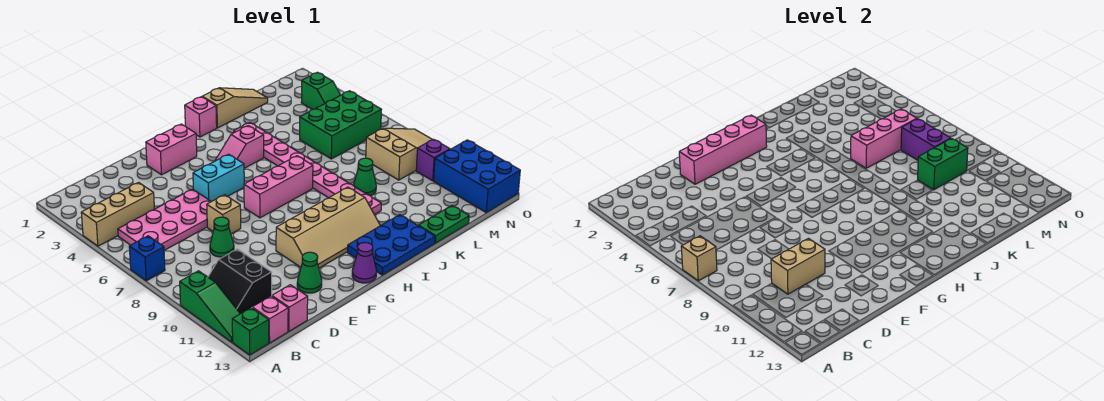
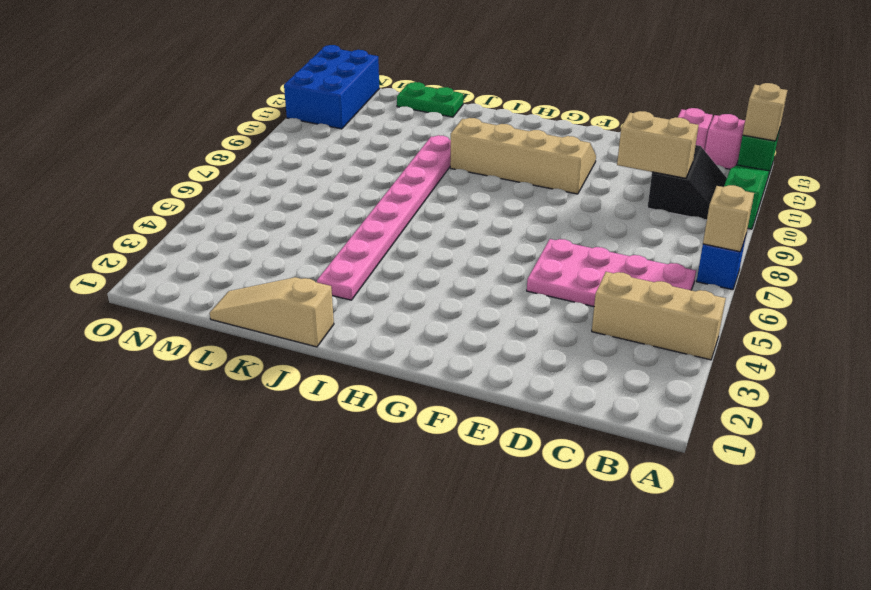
tan brick A13 level 2 -> tan brick E7 level 1
none -> green cone D8 level 1
none -> green cone E12 level 1
none -> pink brick F2:G2 level 1
none -> cyan brick F5:G5 level 1

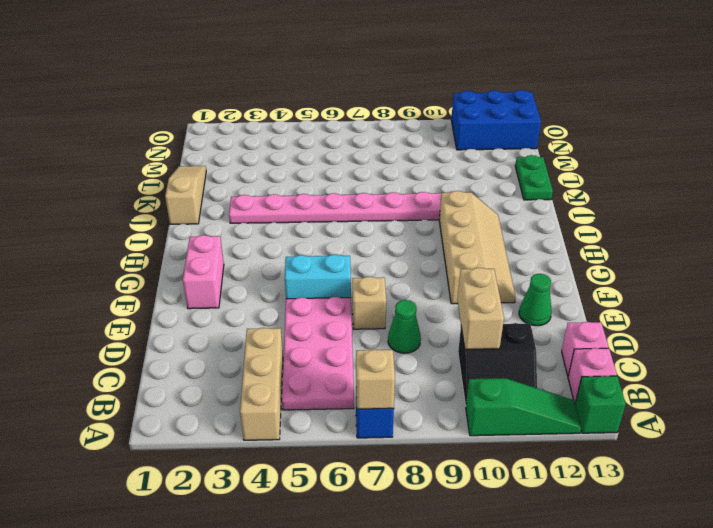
cyan brick F5:F6 level 1 -> cyan brick F5:G5 level 1
none -> pink brick G7:I7 level 1
none -> purple cone G13 level 1
none -> pink slope H4:I4 level 1 top I
none -> blue plate H12:J13 level 1

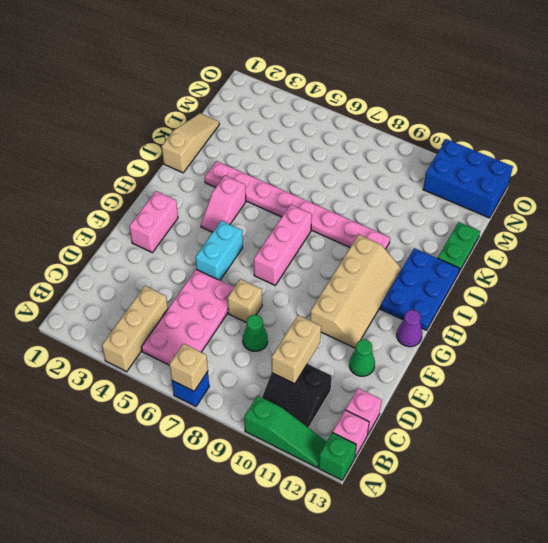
none -> pink brick I1 level 1
none -> green cone K9 level 1
none -> green brick L5:N6 level 1
none -> tan slope M8:O9 level 1 top M

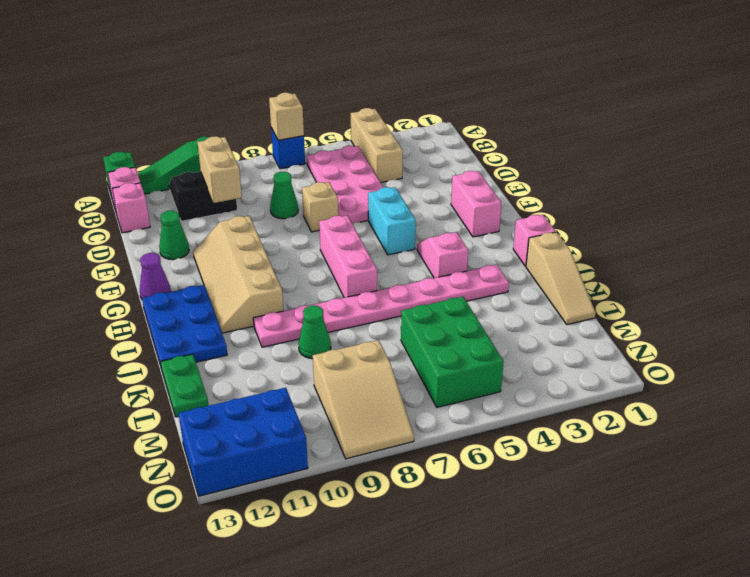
none -> green slope N3:N4 level 1 top 3
none -> purple brick N10 level 1
none -> pink brick E2:H2 level 2
none -> pink brick K6:M6 level 2

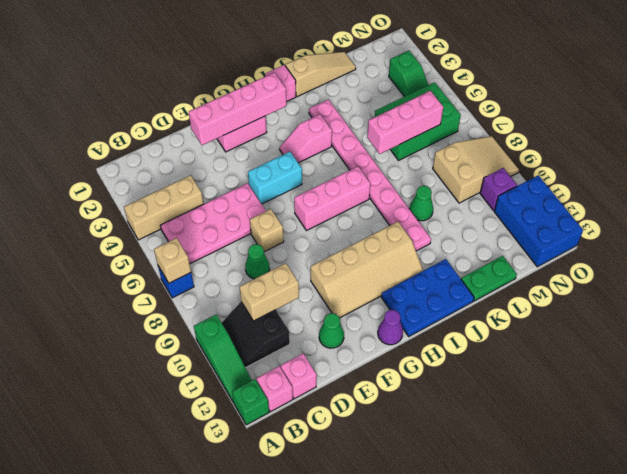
none -> green brick L9:M9 level 2
none -> purple brick M7:M8 level 2

